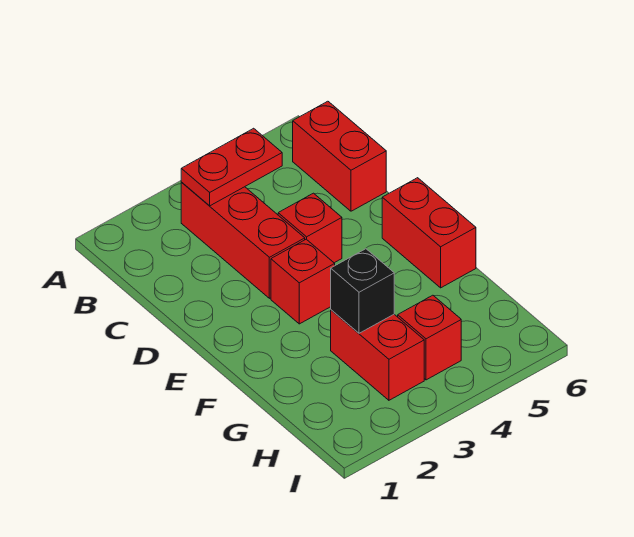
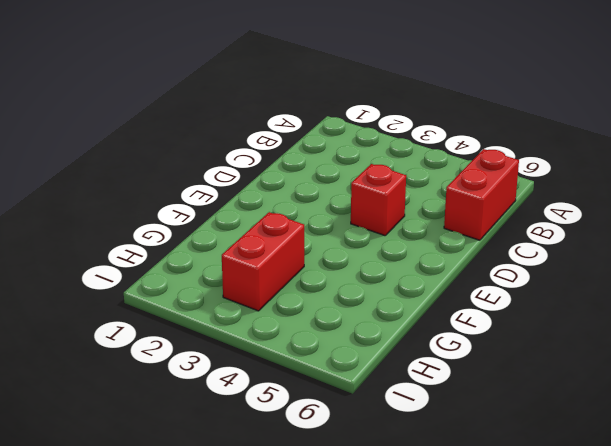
none -> red brick B3:D3 level 1
none -> red brick E3 level 1

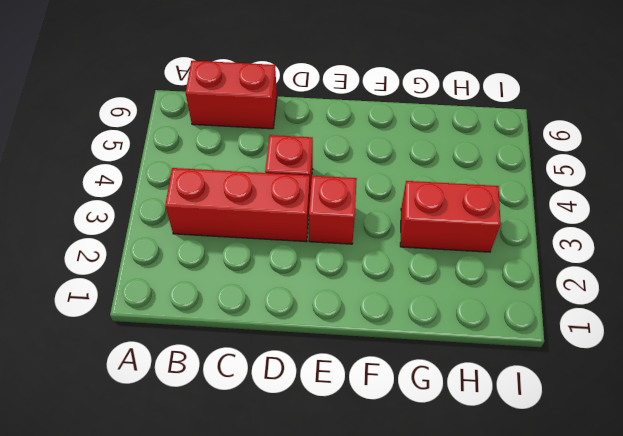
none -> red brick E6:F6 level 1
none -> red brick H4 level 1

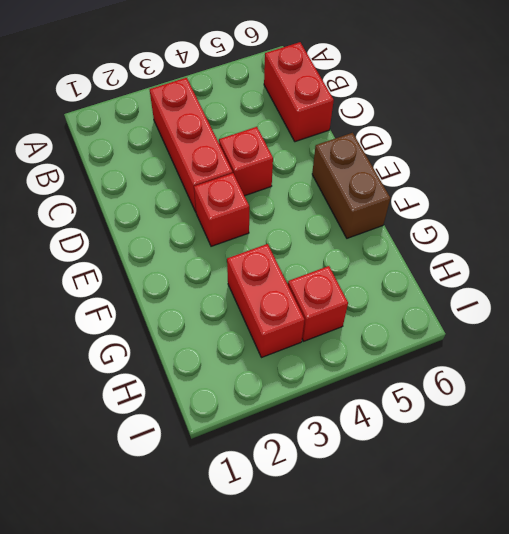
brown brick E6:F6 level 1 -> red brick E6:F6 level 1
none -> red plate B3:B4 level 2
none -> black brick G3 level 2

